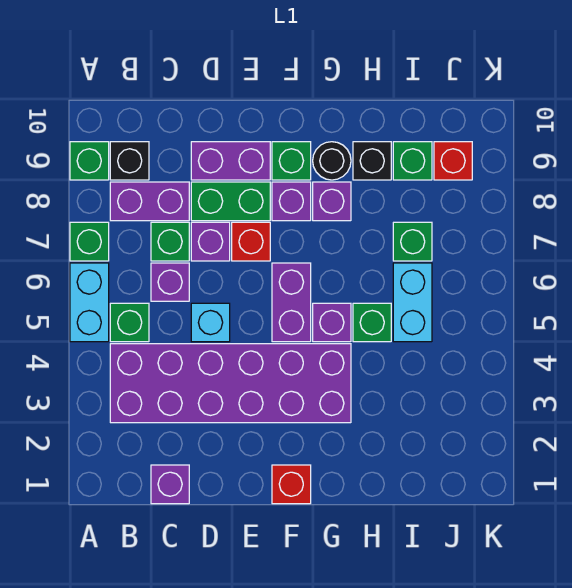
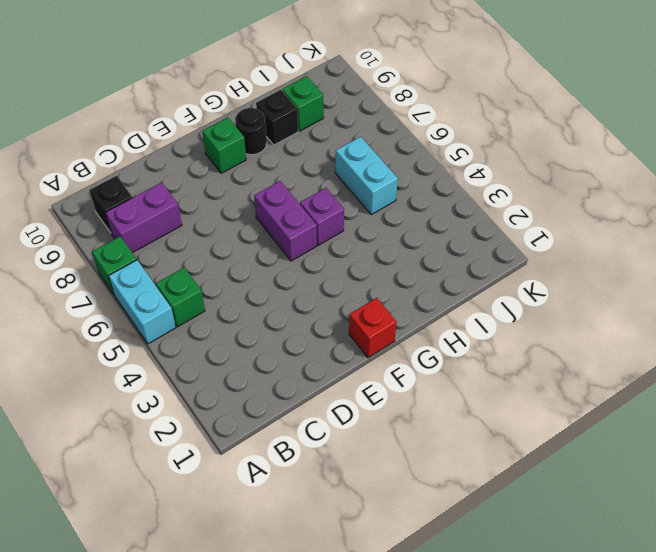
none -> green brick A9 level 1
none -> purple brick B3:G4 level 1
none -> purple brick C1 level 1

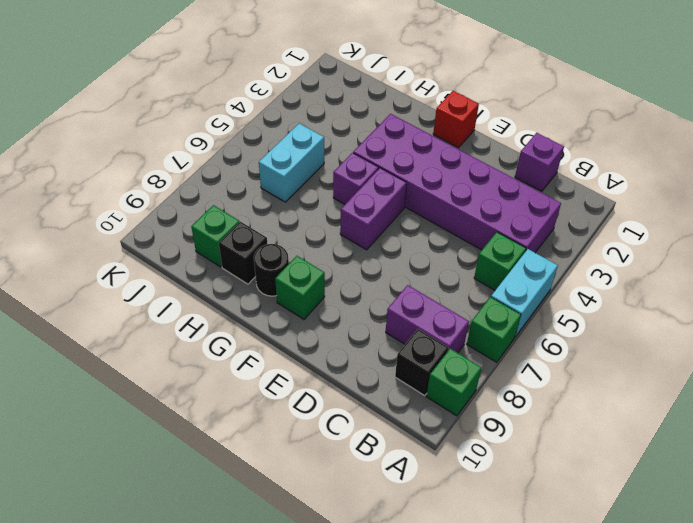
none -> purple brick C6 level 1
none -> green brick C7 level 1
none -> cyan brick D5 level 1

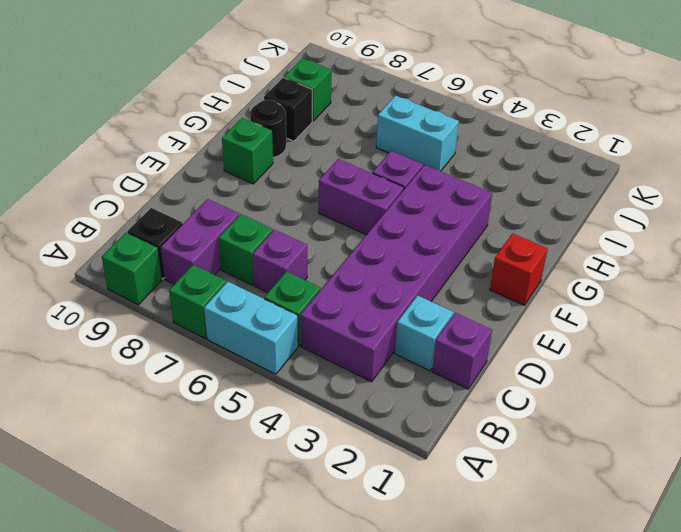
cyan brick C2 level 1 -> cyan brick D5 level 1
none -> purple brick D7 level 1
none -> green brick D8:E8 level 1
none -> purple brick D9:E9 level 1

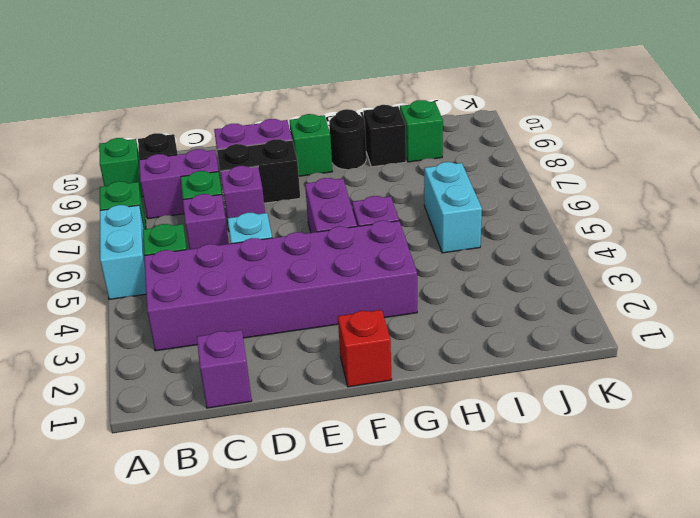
black brick D8:E8 level 1 -> green brick D8:E8 level 1
none -> red brick E7 level 1
none -> purple brick F8 level 1
none -> purple brick G8 level 1

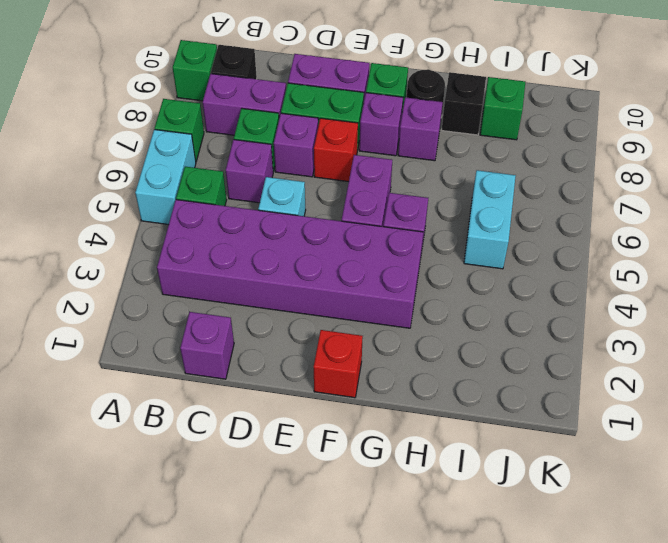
none -> green brick H5 level 1
none -> green brick I7 level 1
none -> red brick J9 level 1

